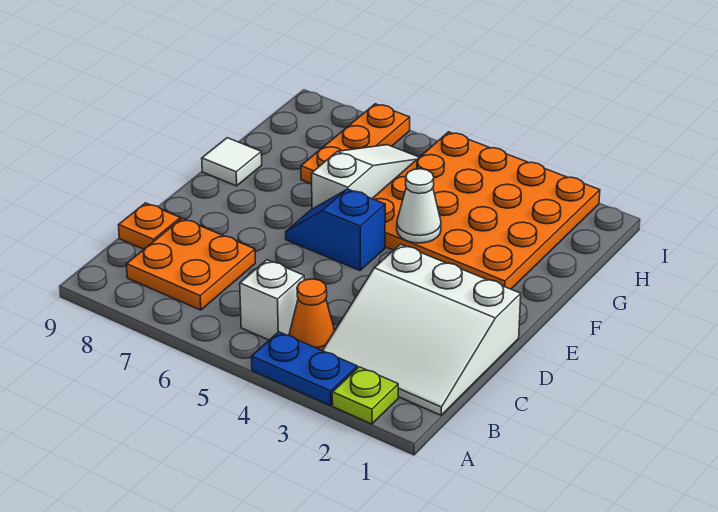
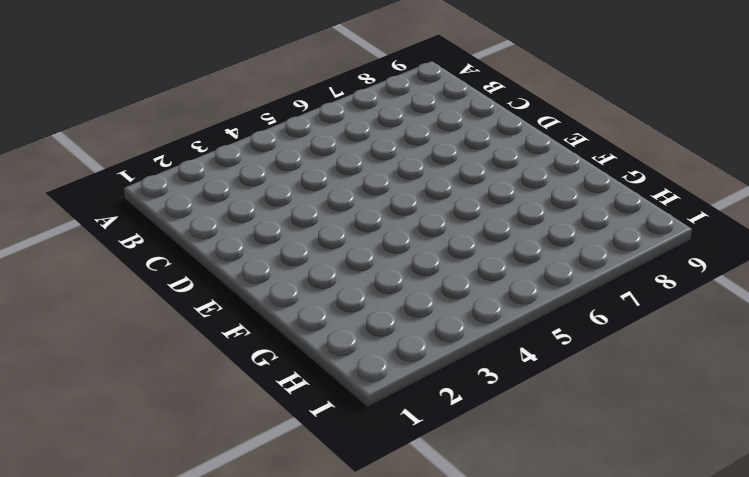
none -> lime plate A2 level 1
none -> blue plate A3:A4 level 1
none -> white slope B1:D3 level 1 top D

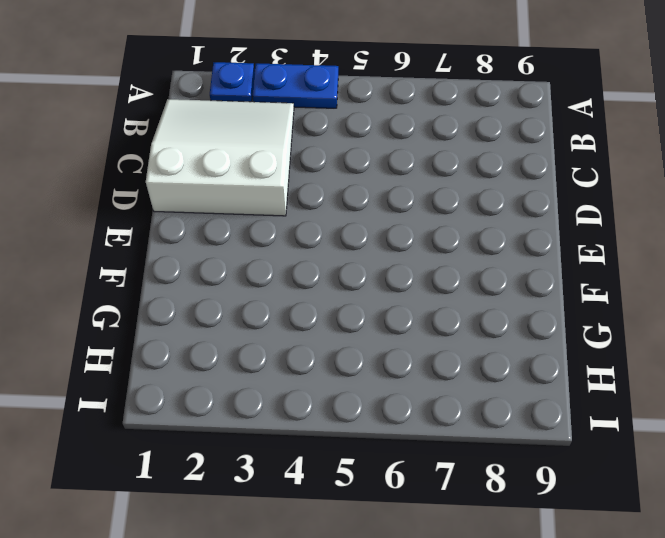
blue plate A2 level 1 -> lime plate A2 level 1
none -> orange cone B4 level 1
none -> white brick B5 level 1
none -> orange plate B7:C8 level 1

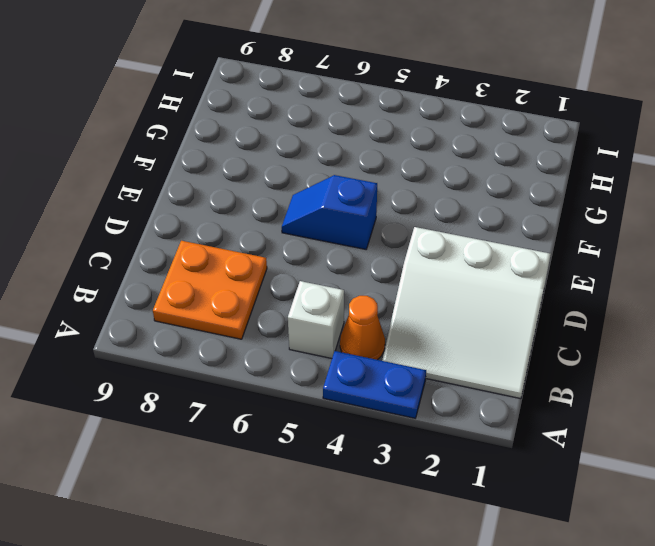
none -> lime plate A2 level 1
none -> orange plate C9 level 1
none -> orange plate F2:I5 level 1

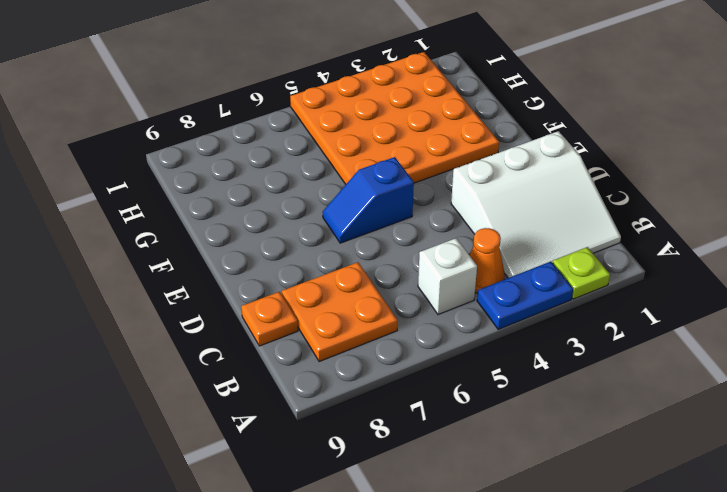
none -> white slope F6:H6 level 1 top F
none -> white tile F9 level 1
none -> orange plate G7:I7 level 1

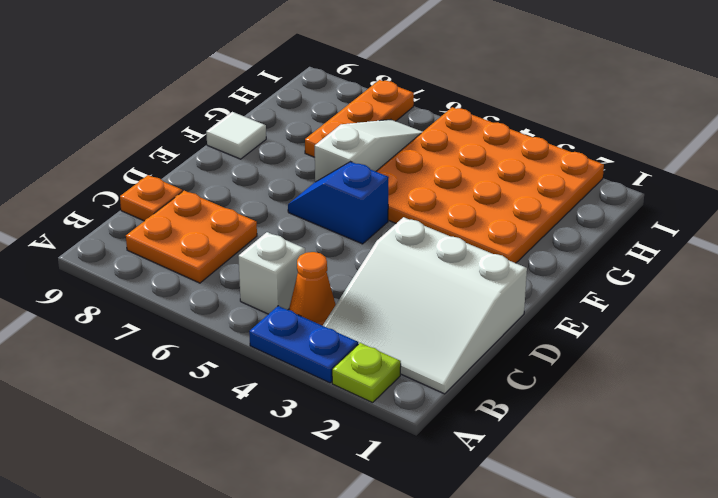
none -> white cone F4 level 2

